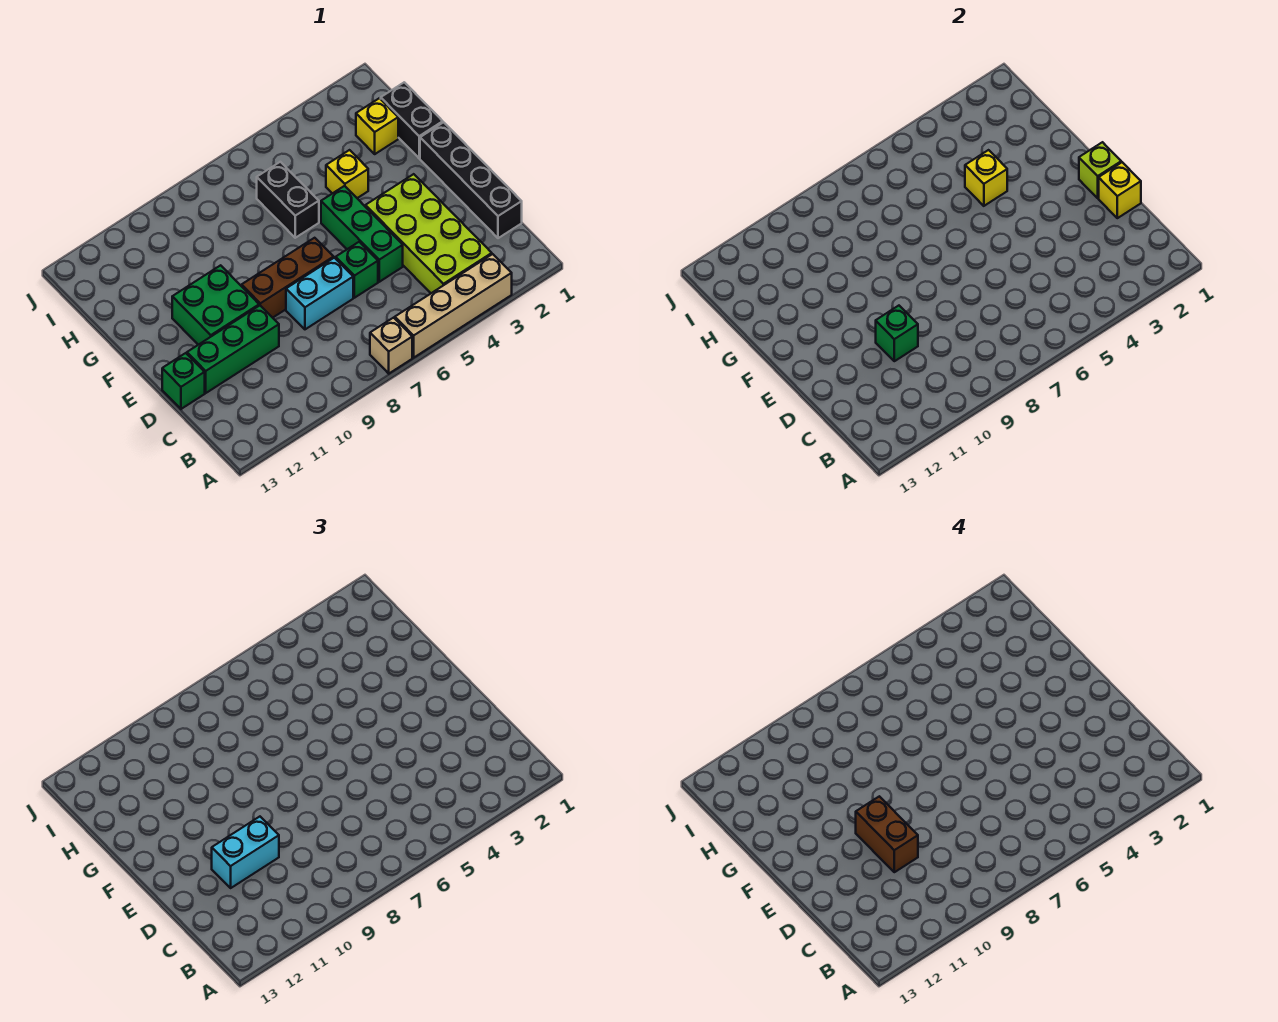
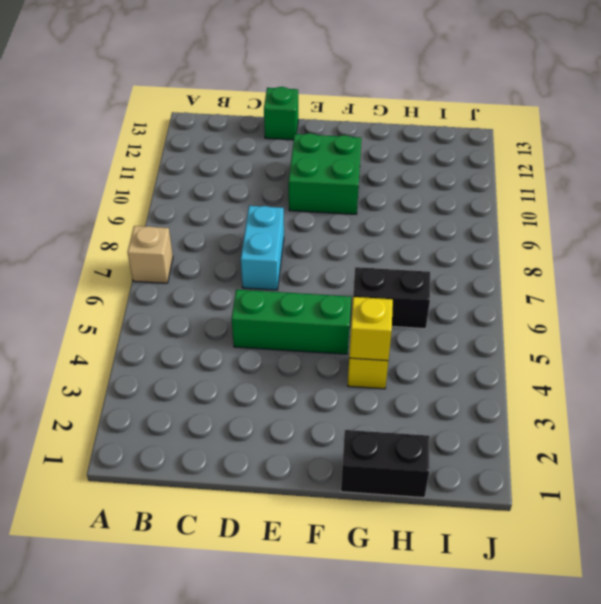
none -> tan brick A3:A6 level 1
none -> lime brick B3:E4 level 1
none -> black brick C1:F1 level 1

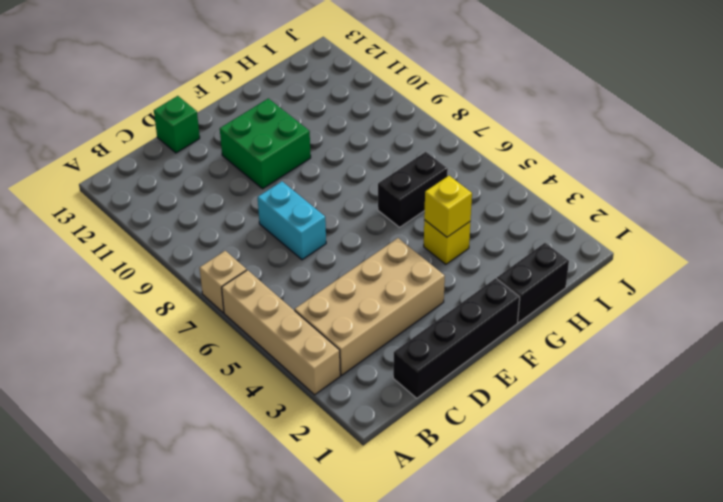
tan brick B3:E4 level 1 -> lime brick B3:E4 level 1
none -> green brick D5:F5 level 1
none -> green brick D6 level 1
none -> green brick D10:D12 level 1

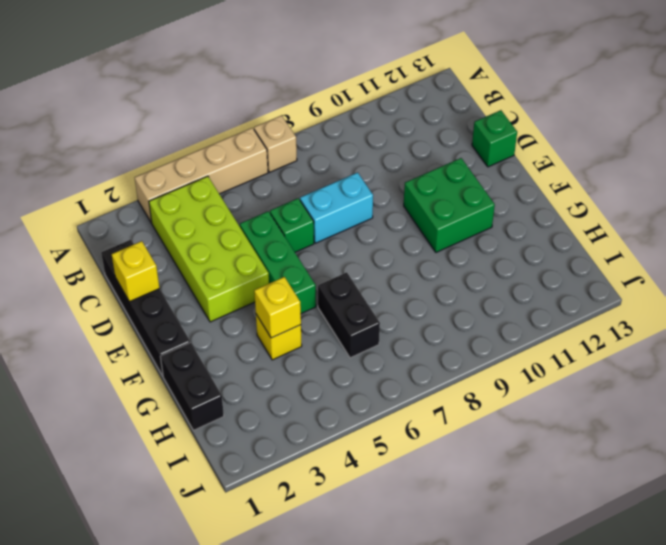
none -> green brick D10:D12 level 1
none -> brown brick E7:E9 level 1
none -> yellow brick H2 level 1

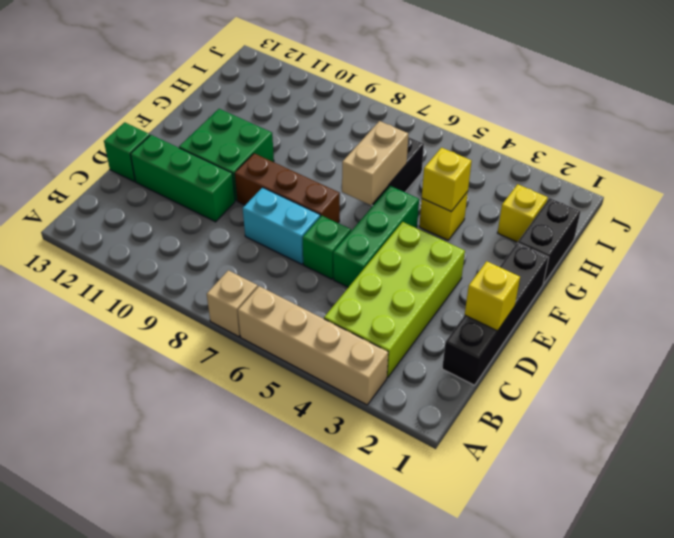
tan brick F6:G6 level 2 -> none
none -> green brick D10 level 2
none -> lime brick E1 level 2
none -> cyan brick D10:D11 level 3

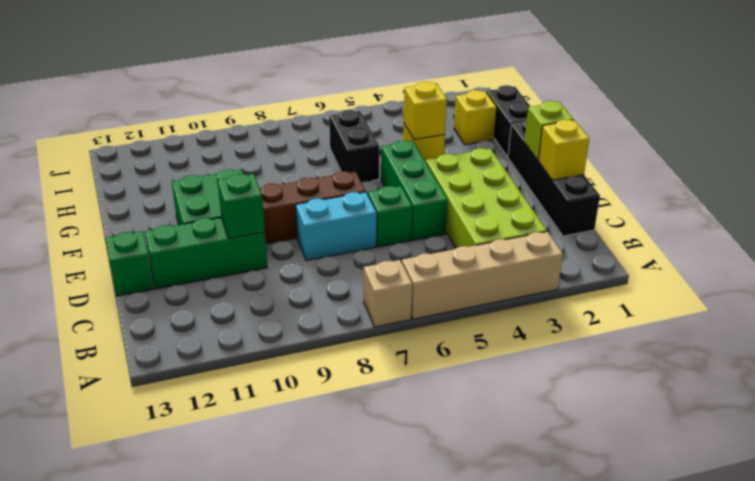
none -> cyan brick D10:D11 level 3
none -> brown brick D10:E10 level 4

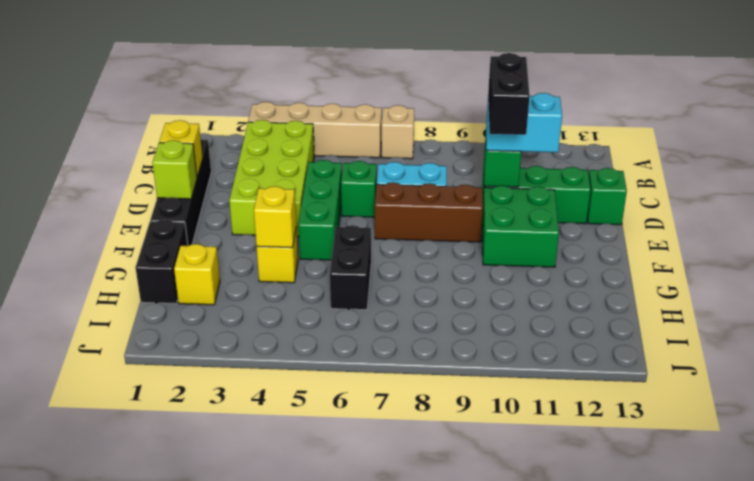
black brick D10:E10 level 4 -> brown brick D10:E10 level 4

